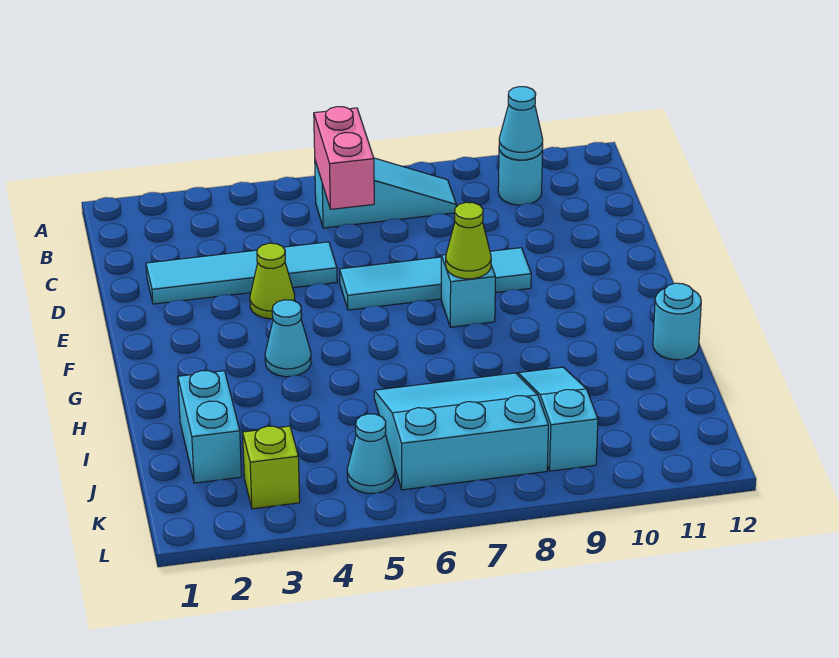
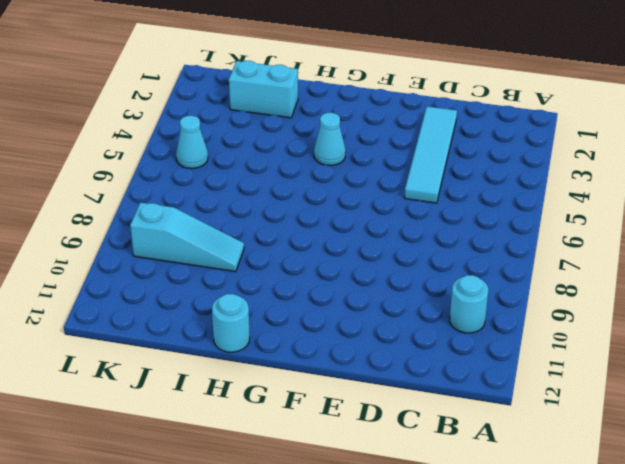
none -> cyan slope B6:B8 level 1 top 6
none -> lime cone E4 level 1
none -> cyan tile E6:E9 level 1

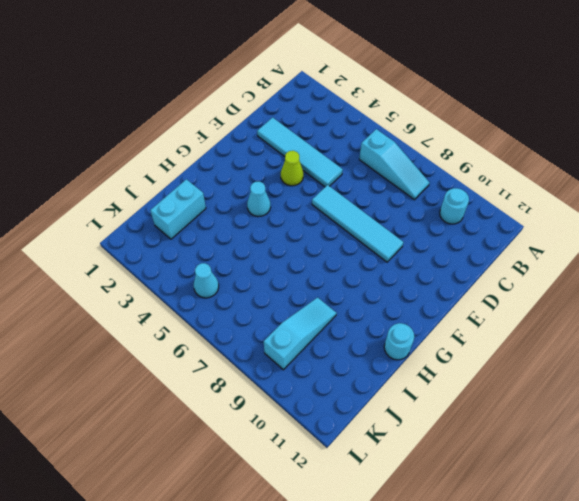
none -> cyan brick F8 level 1
none -> cyan slope I6:K8 level 1 top K
none -> lime brick K3 level 1

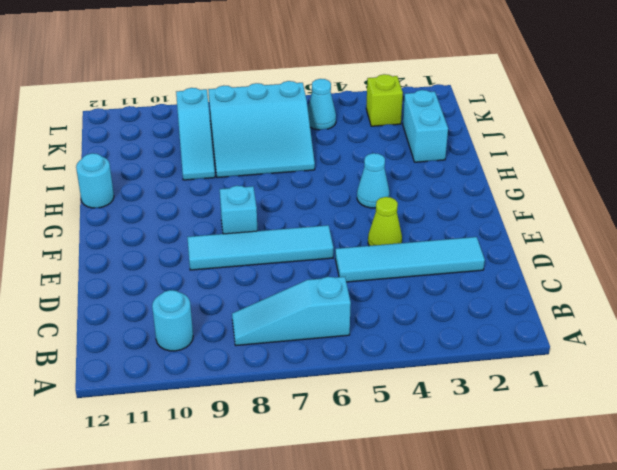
none -> pink brick B6:C6 level 2
none -> cyan cone B10 level 2
none -> lime cone F8 level 2

